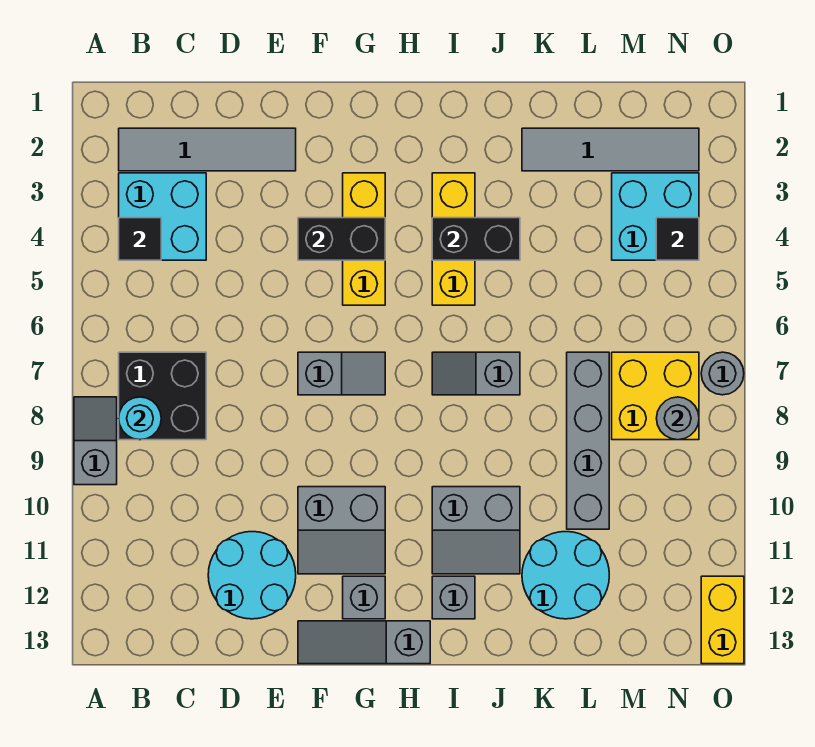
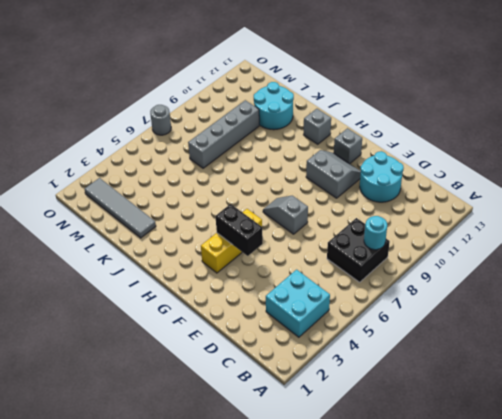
none -> grey slope A8:A9 level 1 top 9
none -> grey tile B2:E2 level 1
none -> grey slope F13:H13 level 1 top H

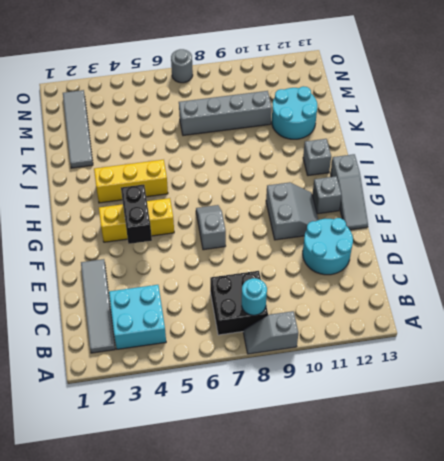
none -> grey slope I7:J7 level 1 top J
none -> grey slope I10:J11 level 1 top 10
none -> cyan brick M3:N4 level 1

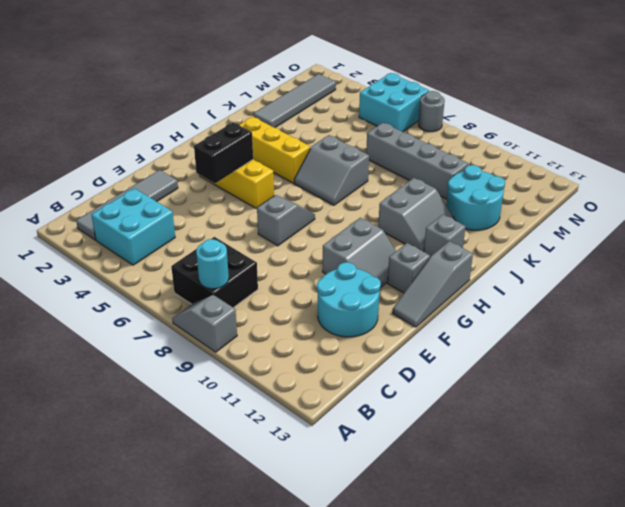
grey slope I6:J7 level 1 top J -> grey slope I7:J7 level 1 top J
cyan brick N5:O6 level 1 -> cyan brick M3:N4 level 1
none -> yellow brick M7:N8 level 1
none -> yellow brick O12:O13 level 1
none -> black tile B4 level 2

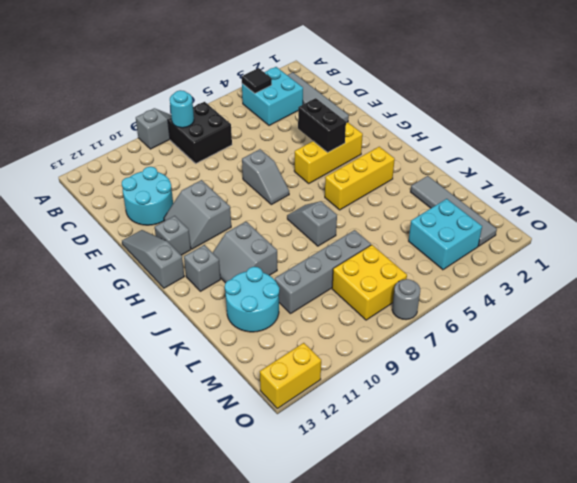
none -> black brick I4:J4 level 2
none -> black tile N4 level 2
none -> grey round brick N8 level 2

